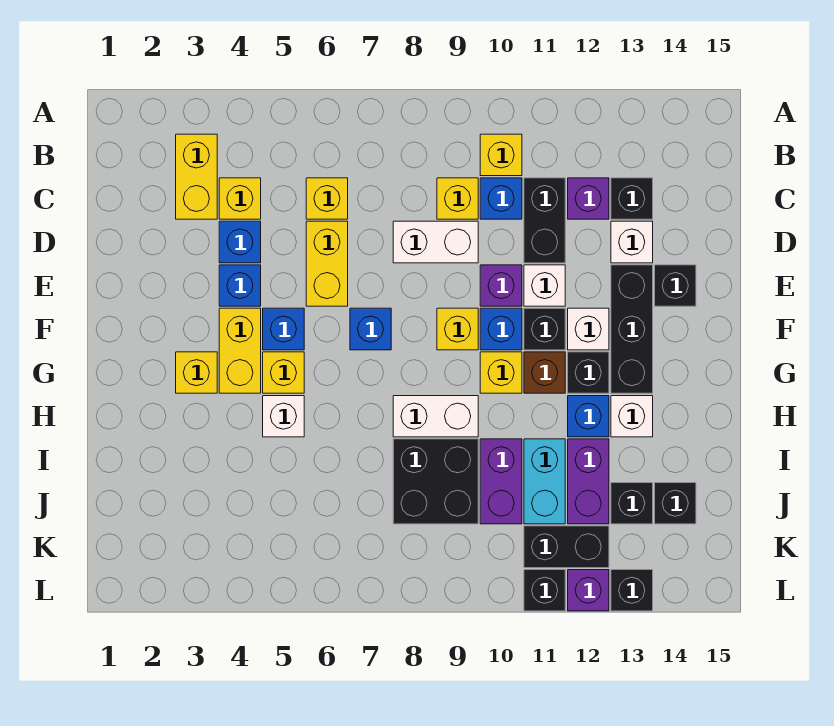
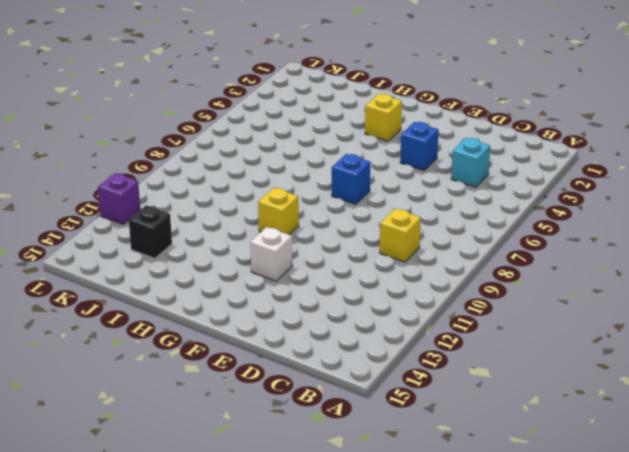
cyan brick C4 level 1 -> yellow brick C4 level 1
none -> yellow brick B3:C3 level 1
none -> yellow brick B10 level 1
none -> yellow brick C6 level 1
none -> blue brick C10 level 1

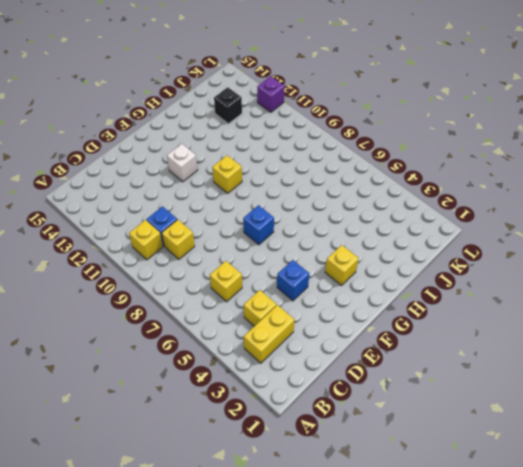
none -> black brick C11:D11 level 1
none -> purple brick C12 level 1
none -> black brick C13 level 1
none -> blue brick D4 level 1

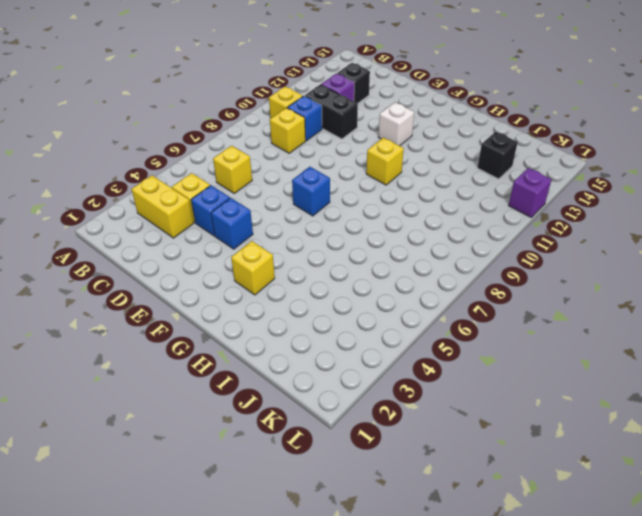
none -> yellow brick D6:E6 level 1
none -> white brick D8:D9 level 1
none -> white brick D13 level 1
none -> purple brick E10 level 1

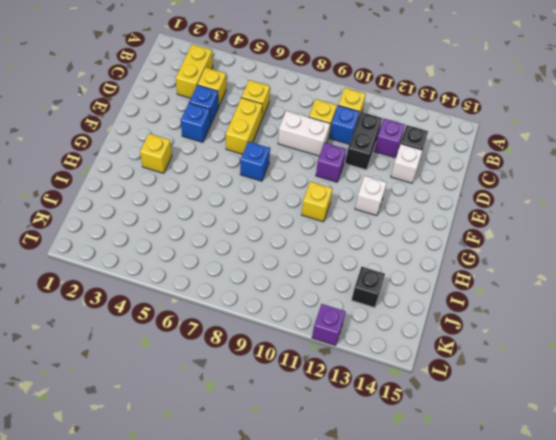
none -> white brick E11 level 1
none -> black brick E13:G13 level 1
none -> black brick E14 level 1
none -> yellow brick F4:G4 level 1

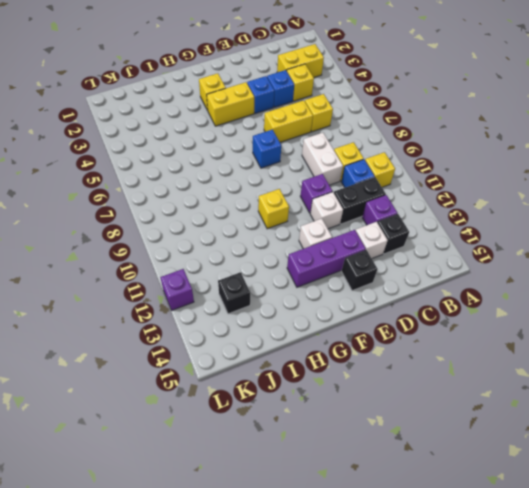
purple brick E13:G13 level 1 -> black brick E13:G13 level 1
none -> blue brick F5 level 1
none -> yellow brick F9 level 1
none -> blue brick F10 level 1
none -> black brick F11 level 1

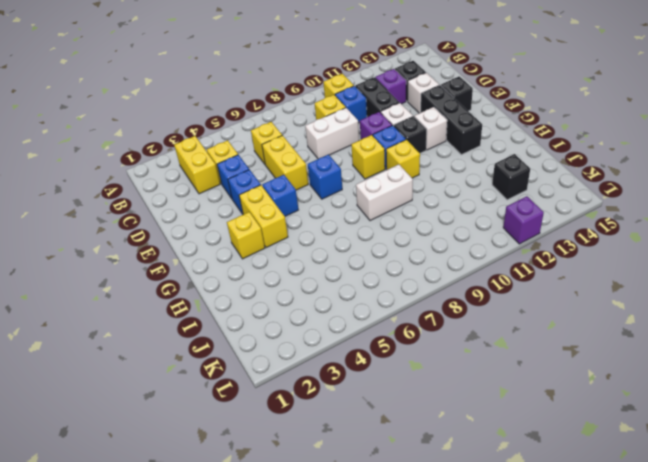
none -> yellow brick G5 level 1
none -> brown brick G11 level 1
none -> black brick G12 level 1
none -> white brick H5 level 1

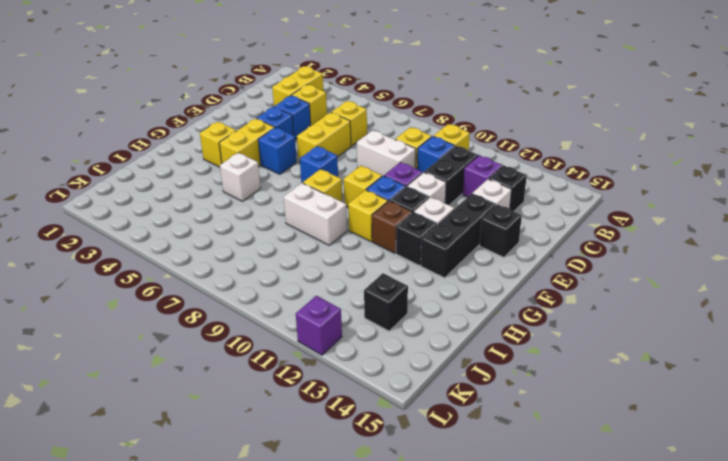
yellow brick G8 level 1 -> yellow brick G5 level 1
none -> blue brick H12 level 1
none -> white brick H13 level 1
none -> black brick I8:J9 level 1
none -> purple brick I10:J10 level 1

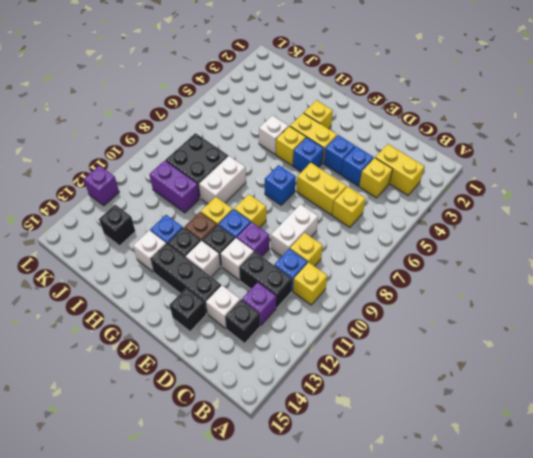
none -> cyan brick I11:J11 level 1
none -> purple brick I12:J12 level 1
none -> black brick J14 level 1
none -> black brick K11:K12 level 1

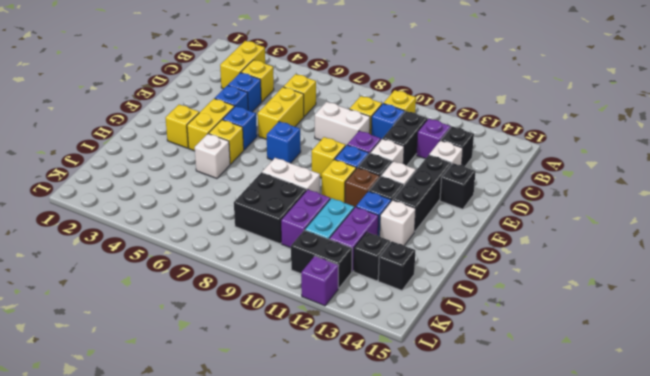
none -> black brick L11 level 1
none -> black brick L13 level 1

